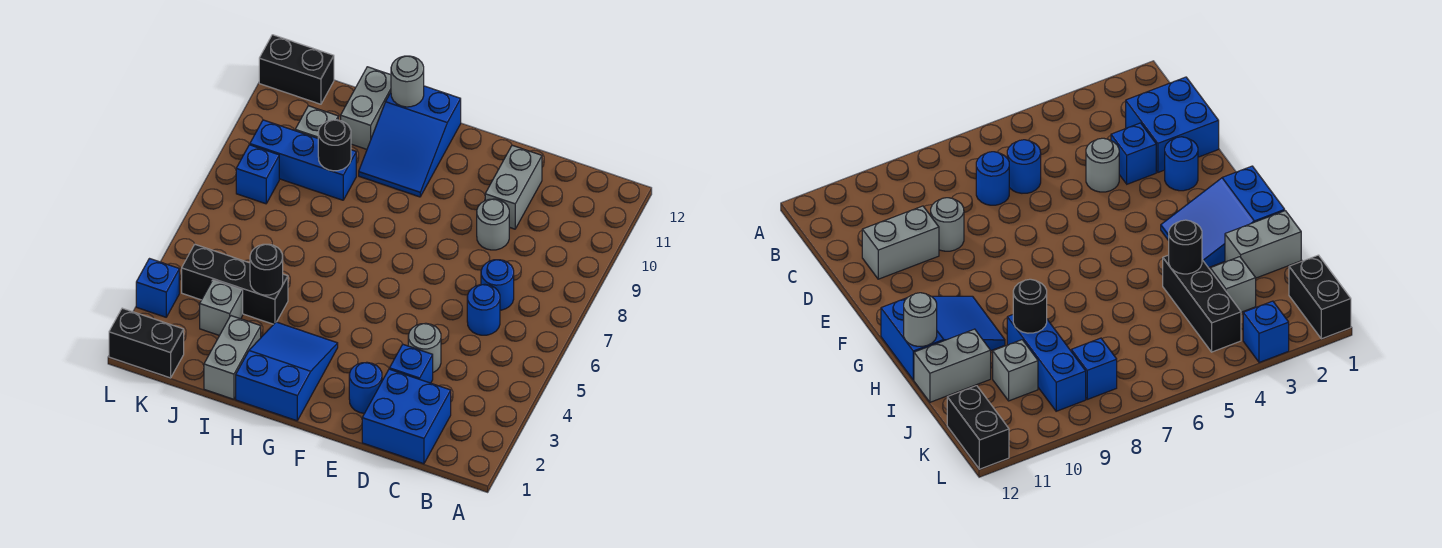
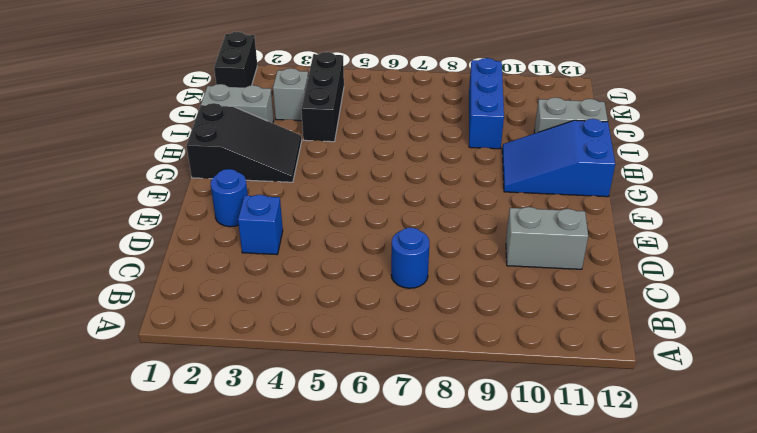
black slope G1:H3 level 1 top 1 -> blue slope G1:H3 level 1 top 1
none -> blue brick C1:D2 level 1
none -> blue round brick C6 level 1
none -> grey round brick D4 level 1

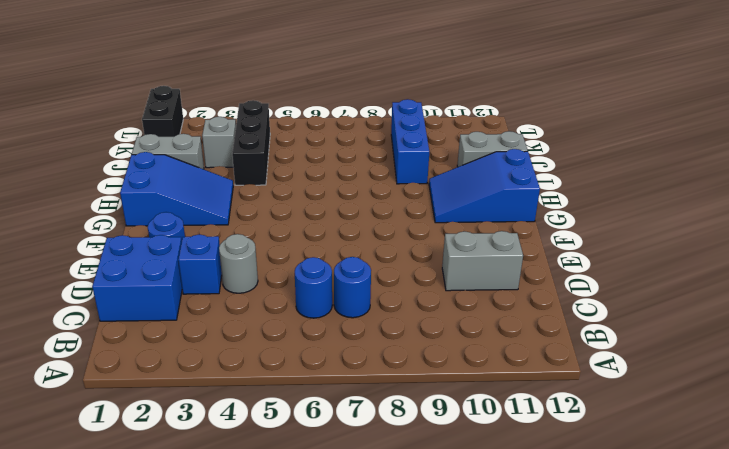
none -> grey round brick D9 level 1
none -> grey brick J10 level 1
none -> blue brick K8 level 1

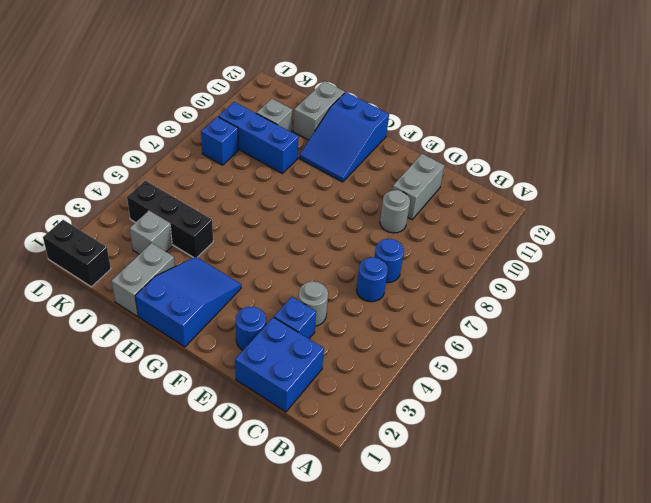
none -> black brick K12:L12 level 1
none -> blue brick L3 level 1
none -> grey round brick H12 level 2

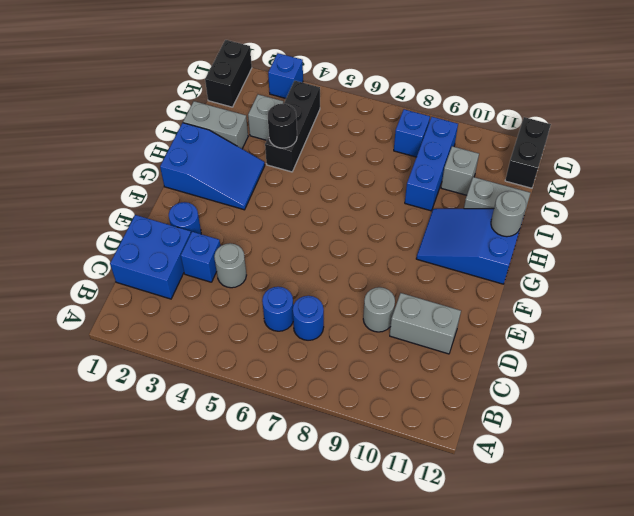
none -> black round brick I9 level 2

